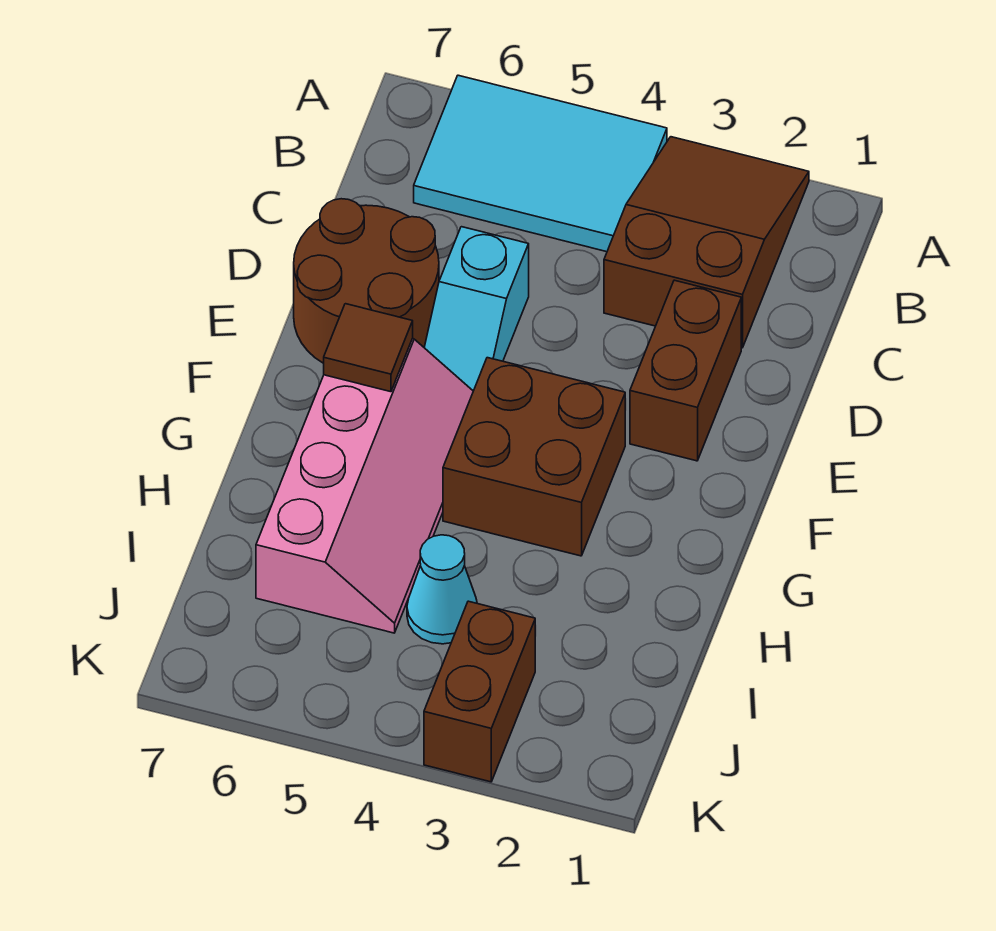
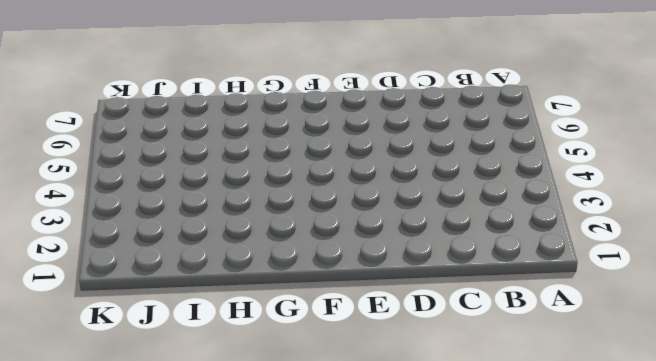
none -> brown slope A2:C3 level 1 top C
none -> cyan tile A4:B6 level 1

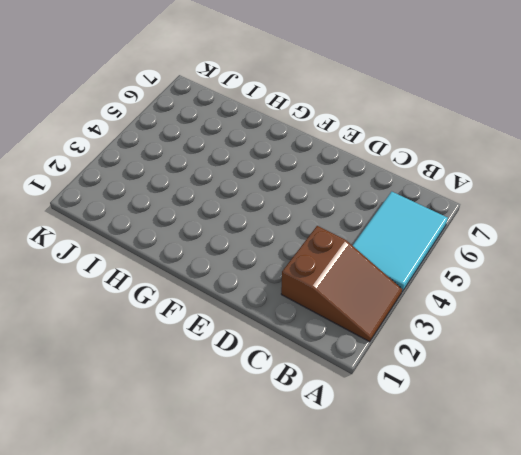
none -> brown brick D2:E2 level 1
none -> cyan slope D5:E5 level 1 top D

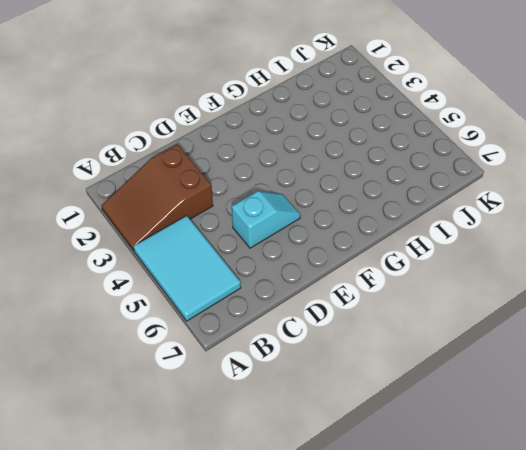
none -> brown brick D2:E2 level 1
none -> brown round brick D6:E7 level 1

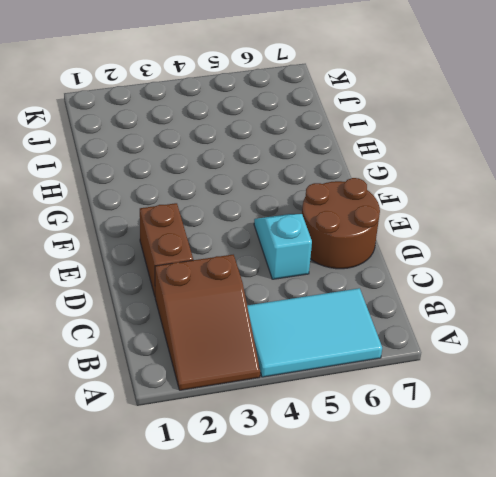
none -> brown brick F3:G4 level 1
none -> pink slope F5:I6 level 1 top 6

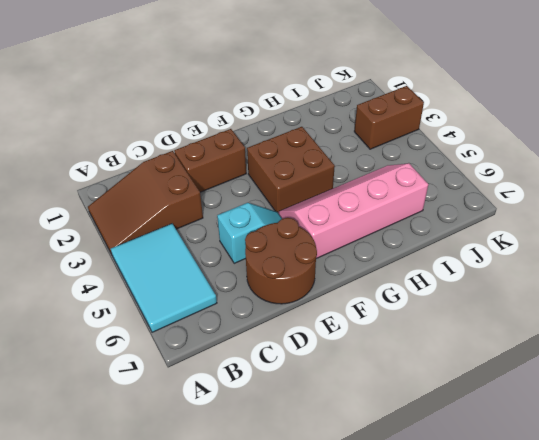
none -> cyan cone I4 level 1
none -> brown tile F6 level 2

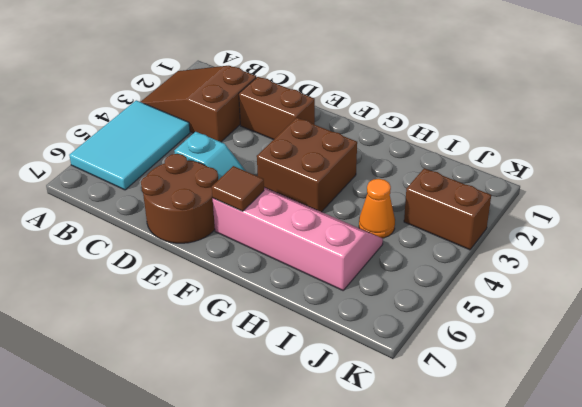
orange cone I4 level 1 -> cyan cone I4 level 1

